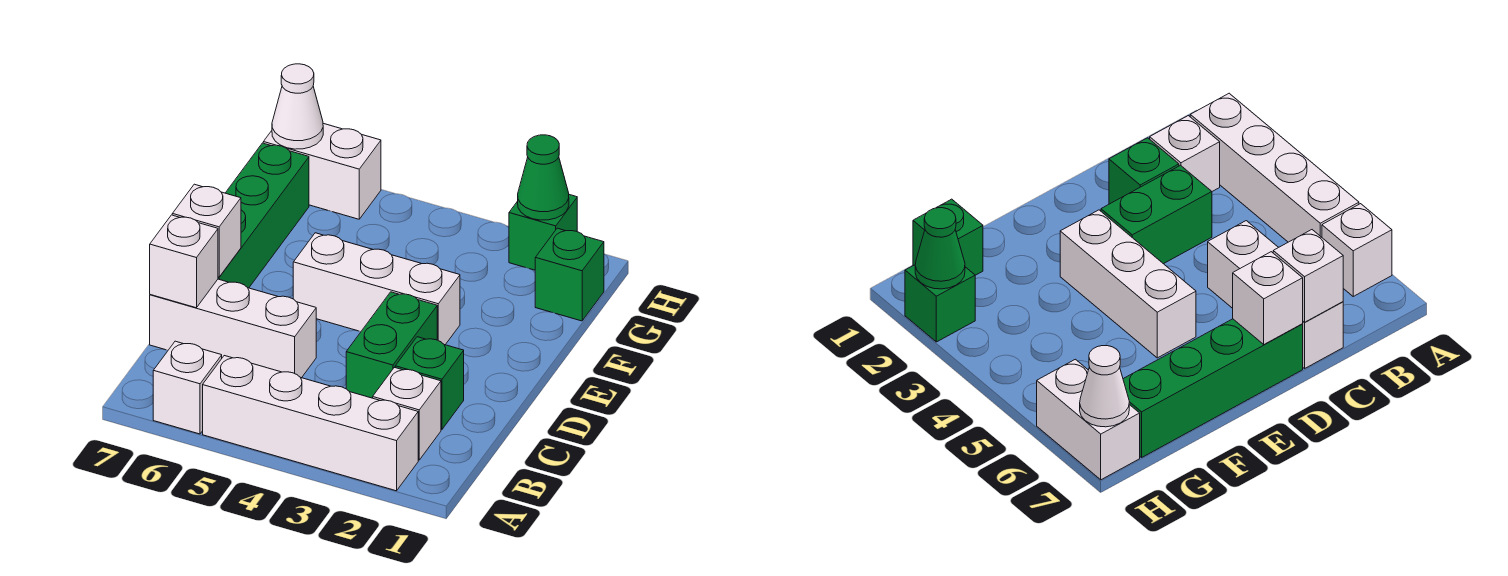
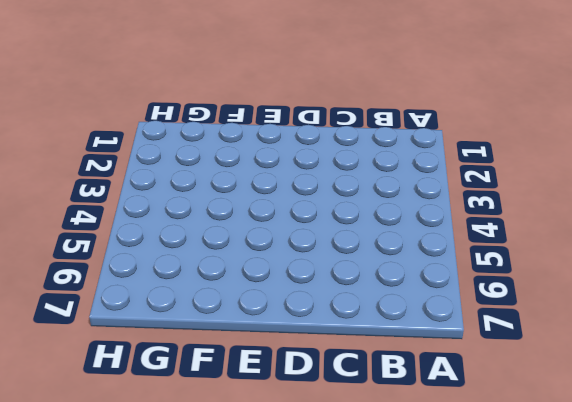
none -> white brick A2:A5 level 1
none -> white brick A6 level 1
none -> white brick B2 level 1

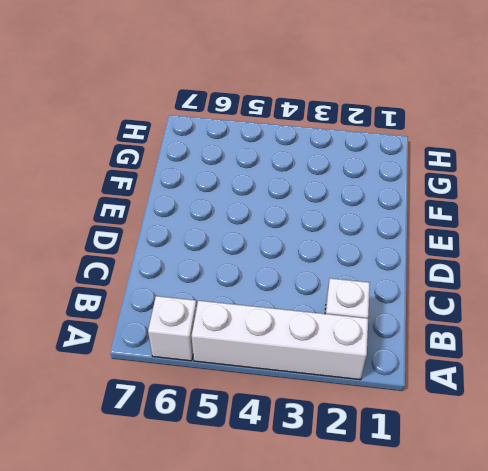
none -> green brick C2 level 1
none -> green brick C3:D3 level 1
none -> white brick C5:C7 level 1

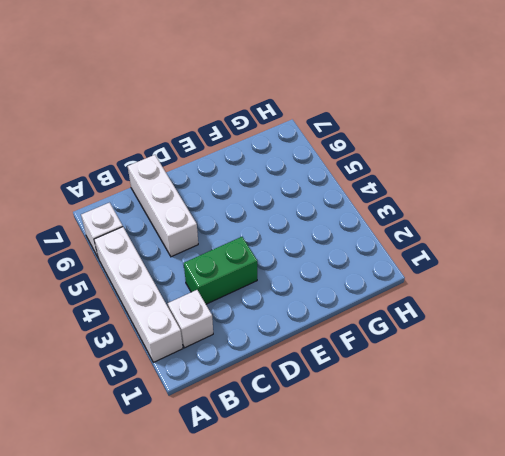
none -> green brick C2 level 1
none -> green brick D7:G7 level 1
none -> white brick E3:E5 level 1

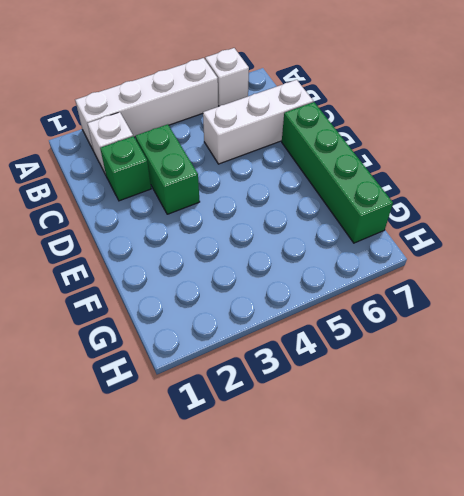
none -> white brick E3:E5 level 1
none -> green brick G1 level 1
none -> green brick H2 level 1

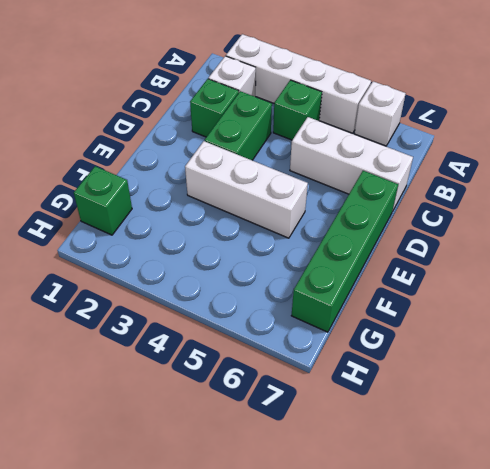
green brick B4 level 1 -> green brick H2 level 1
none -> white brick H6:H7 level 1
none -> white brick C7 level 2
none -> white brick D7 level 2

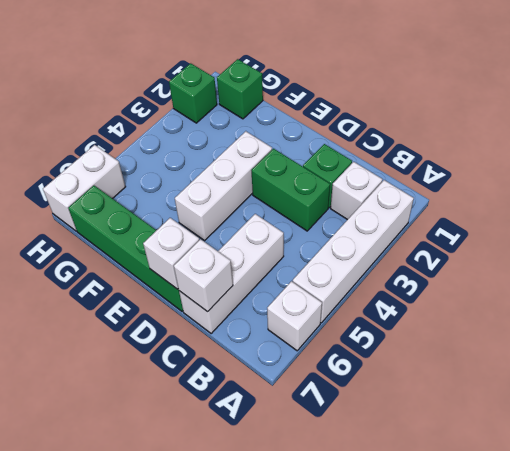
none -> green cone H2 level 2
none -> white cone H7 level 2

